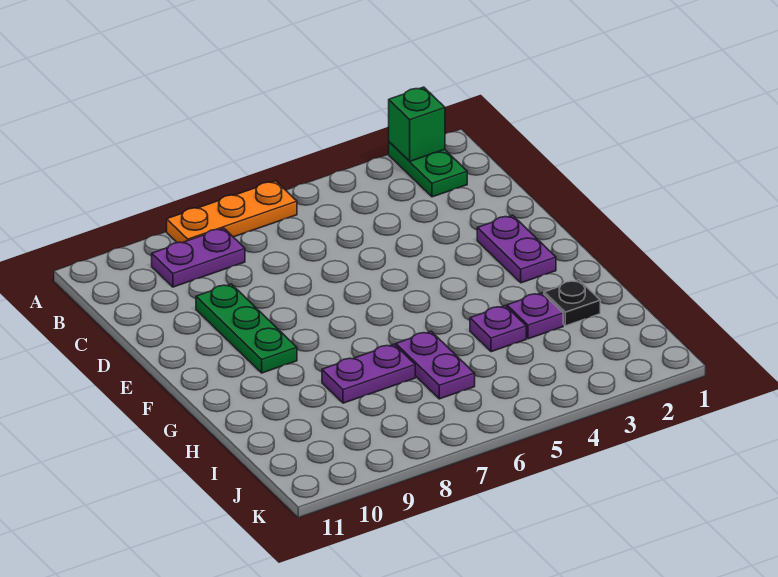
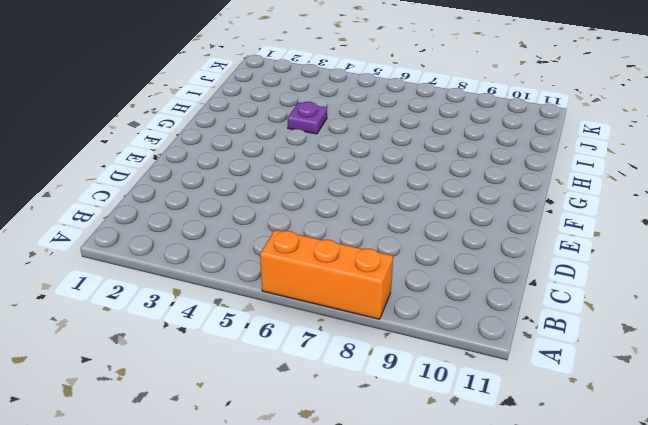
orange brick A6:A8 level 1 -> orange plate A6:A8 level 1
none -> green plate A2:B2 level 1
none -> purple plate B8:B9 level 1

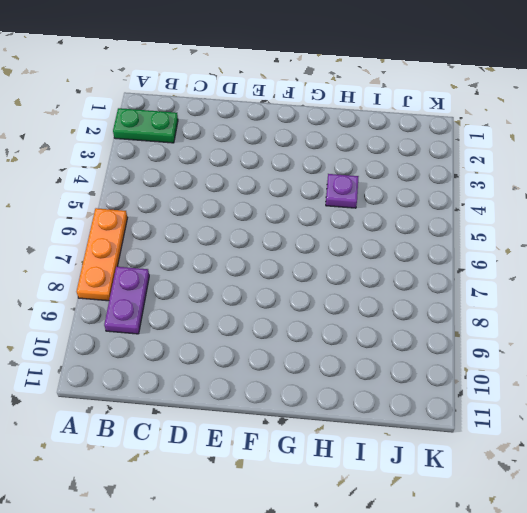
none -> green plate D9:F9 level 1
none -> purple plate E2:F2 level 1

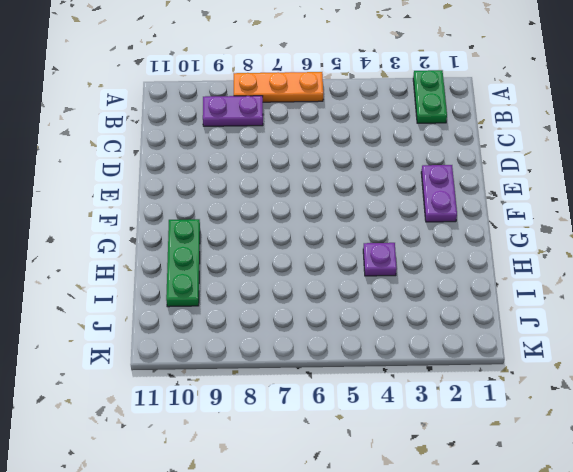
green plate G10:I10 level 1 -> green plate D9:F9 level 1
none -> black plate H2 level 1
none -> purple plate H3 level 1

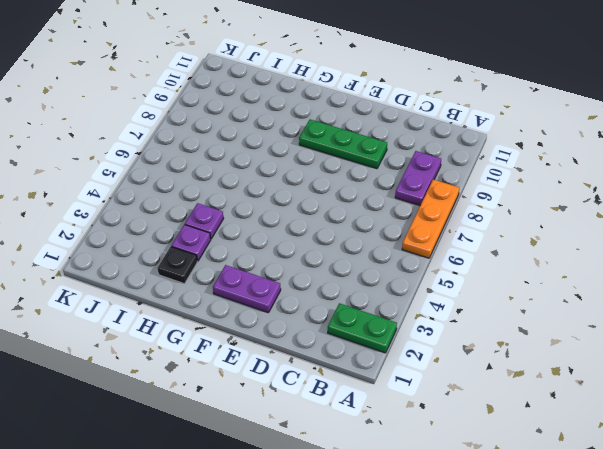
none -> purple plate H6:I6 level 1
none -> purple plate H7:H8 level 1

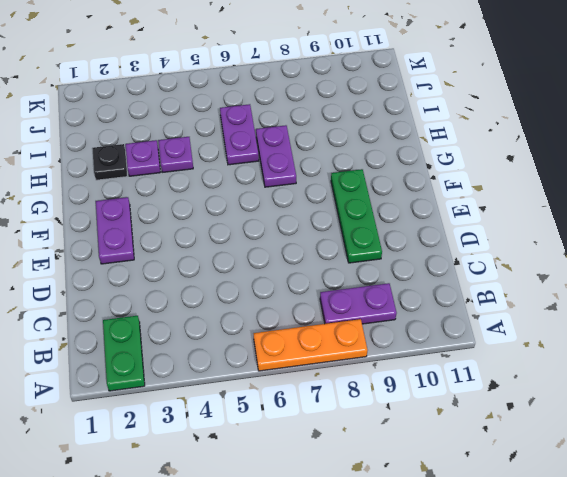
purple plate G7:H7 level 1 -> purple plate H7:H8 level 1
none -> green brick A2 level 2

